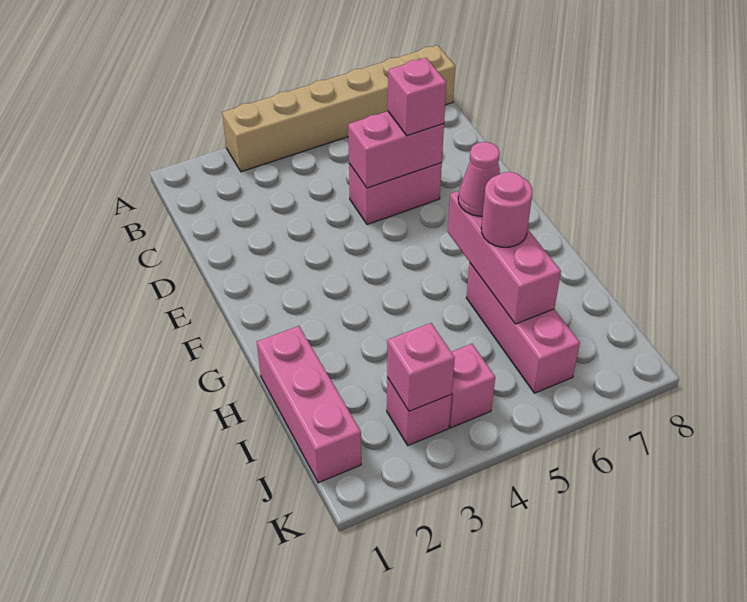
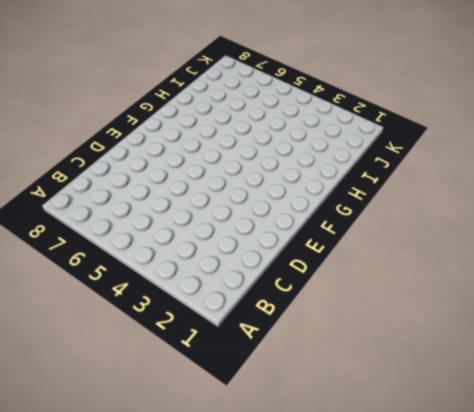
none -> tan brick A3:A8 level 1
none -> pink brick D5:D6 level 1
none -> pink brick H1:J1 level 1

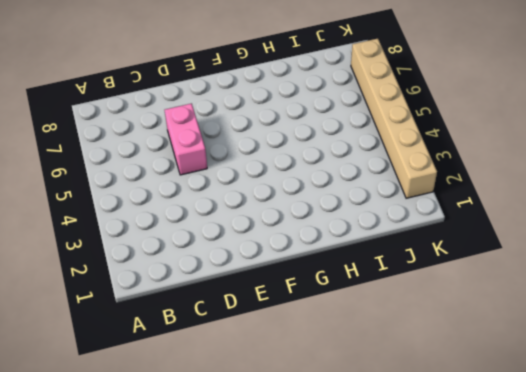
tan brick K2:K7 level 1 -> tan brick A3:A8 level 1
none -> pink brick H1:J1 level 1
none -> pink brick H6:J6 level 1
none -> pink brick J3 level 1

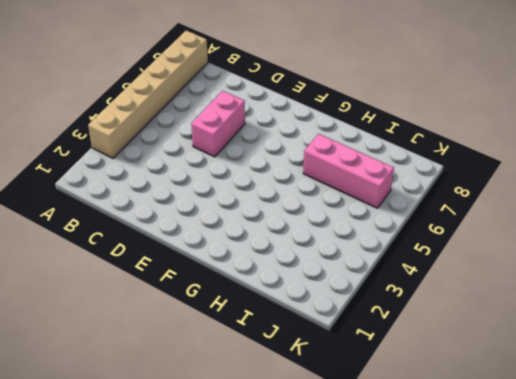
none -> pink brick H1:J1 level 1
none -> pink brick J3 level 1
none -> pink brick J4 level 1

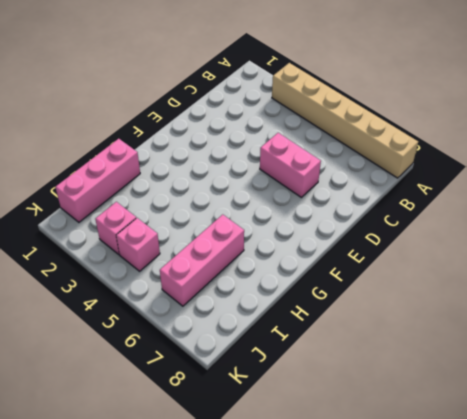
none -> pink brick D5:D6 level 2
none -> pink brick G6:I6 level 2
none -> pink brick J3 level 2

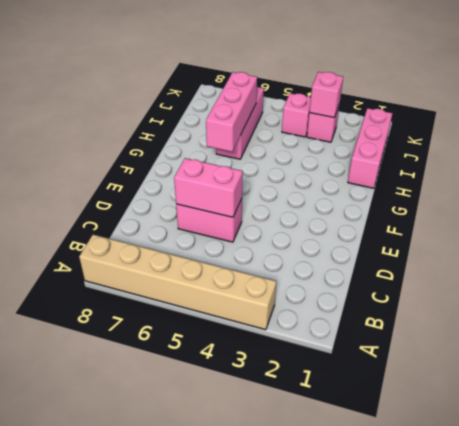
none -> pink brick D6 level 3
none -> pink cone G6 level 3
none -> pink round brick H6 level 3

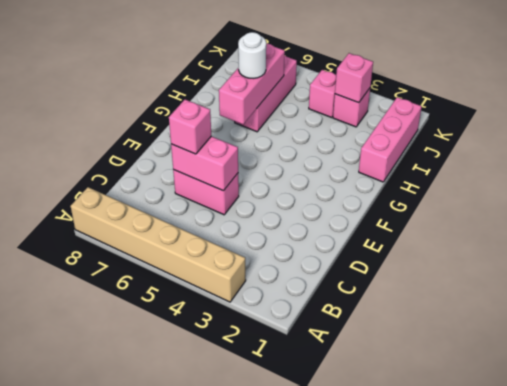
white round brick H6 level 3 -> pink round brick H6 level 3
none -> pink cone G6 level 3

